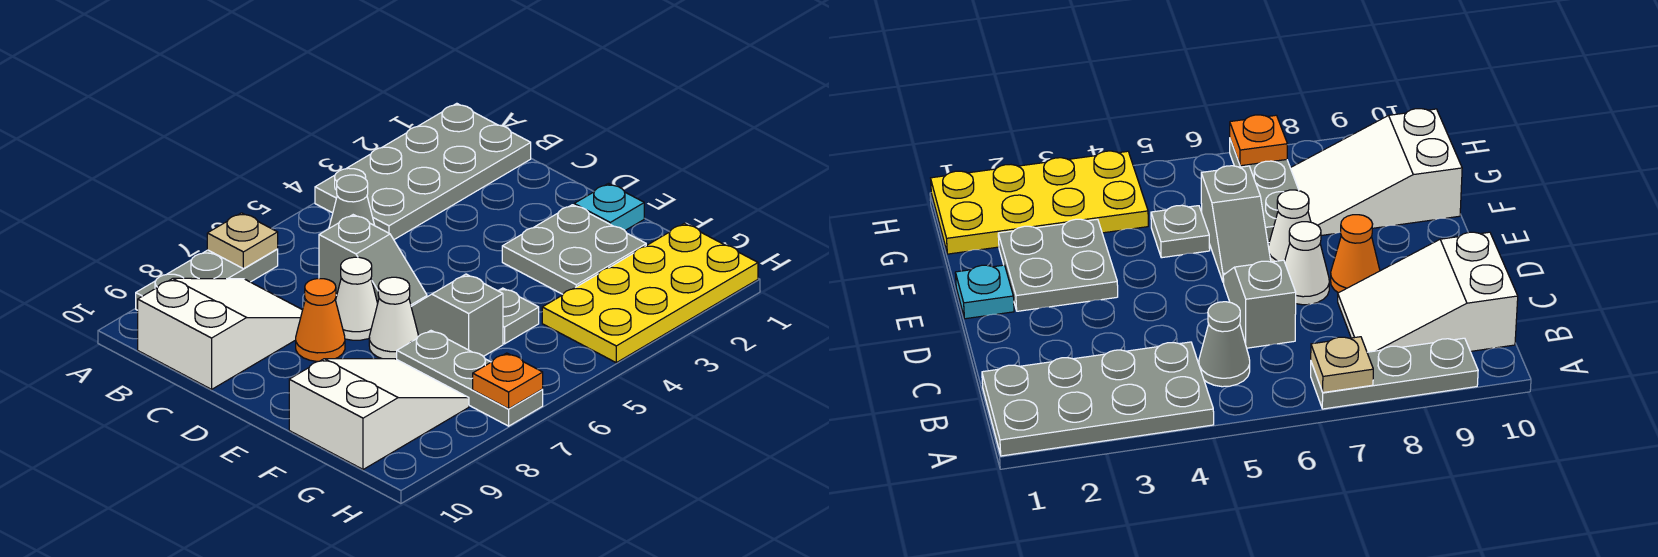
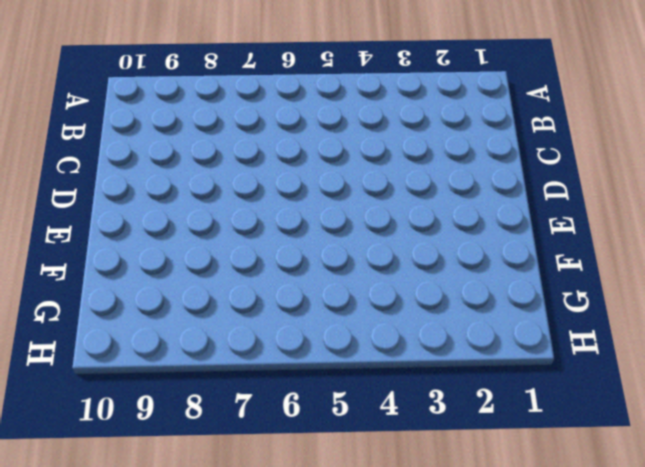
none -> grey plate A1:B4 level 1
none -> grey plate A7:A9 level 1
none -> grey cone B5 level 1

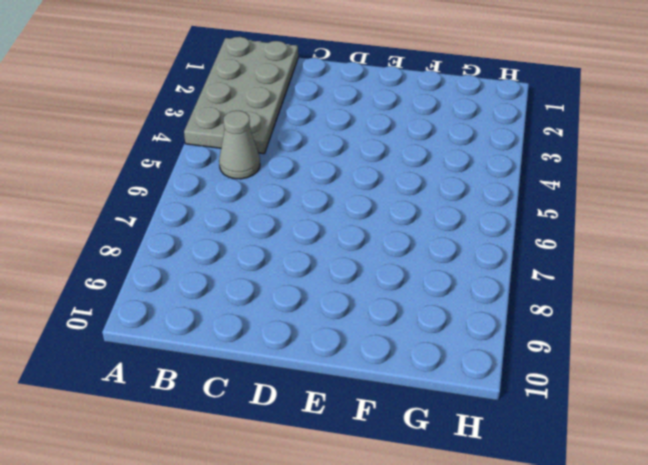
none -> grey plate A7:A9 level 1
none -> white slope B8:C10 level 1 top 10
none -> grey slope C6:D6 level 1 top C

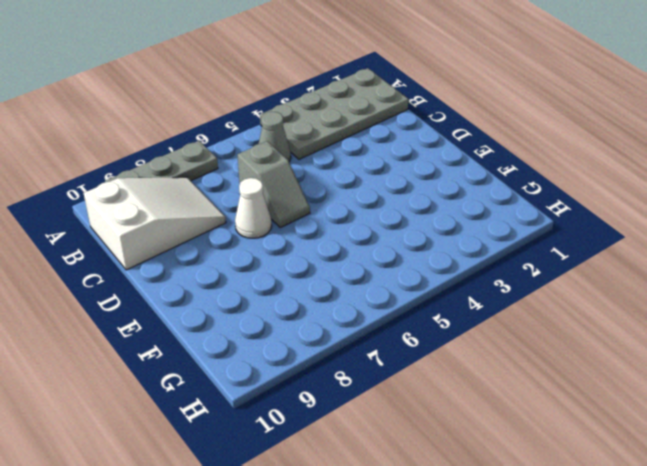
none -> orange cone D8 level 1
none -> cyan plate E1 level 1
none -> grey plate E2:F3 level 1

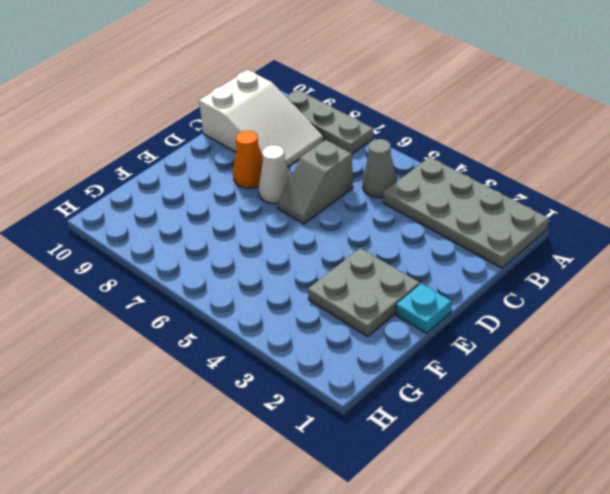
none -> grey slope E6:F6 level 1 top F
none -> white cone E7 level 1
none -> grey plate F5 level 1

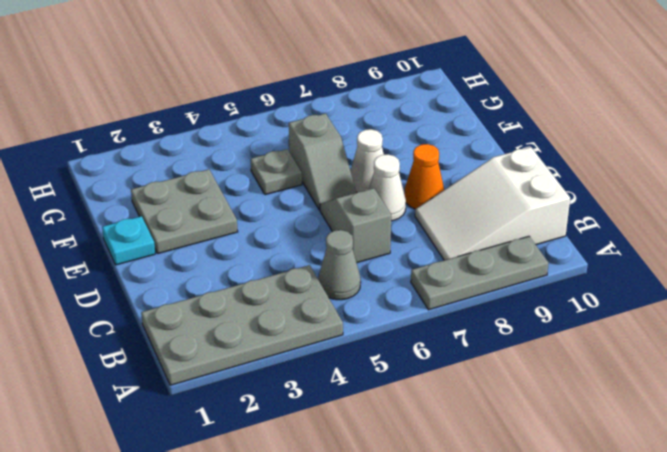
none -> grey plate F7:H7 level 1
none -> white slope F8:G10 level 1 top 10
none -> yellow plate G1:H4 level 1

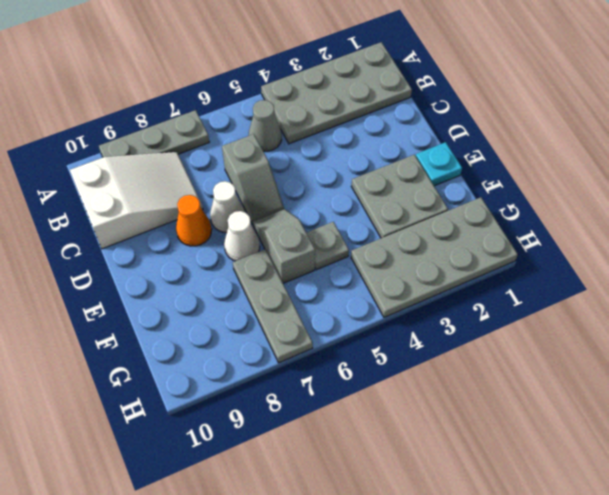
grey plate G1:H4 level 1 -> yellow plate G1:H4 level 1
none -> white slope F8:G10 level 1 top 10
none -> tan plate A7 level 2
none -> orange plate H7 level 2

